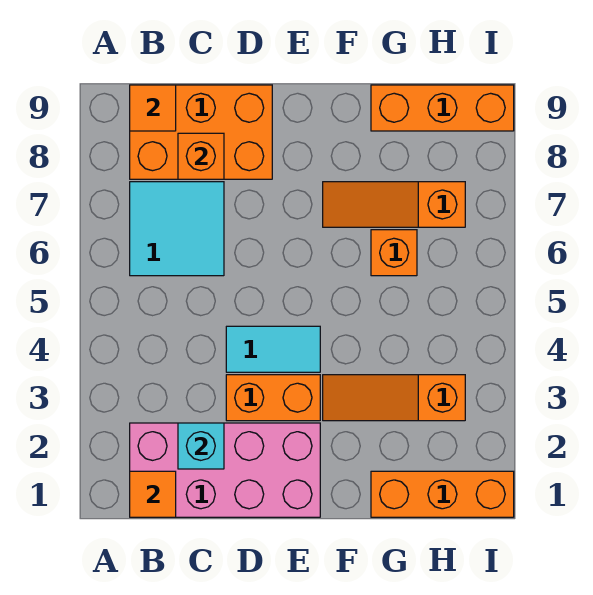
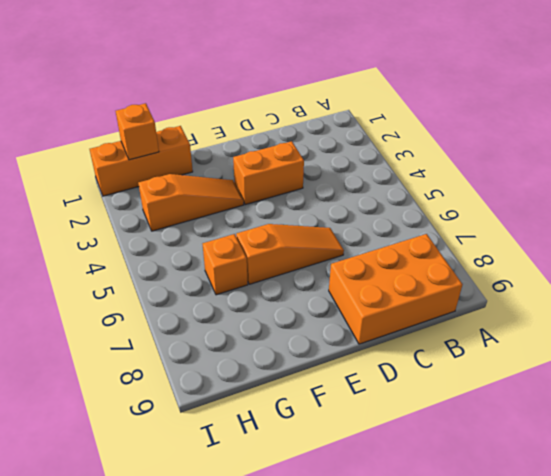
orange slope D6:F6 level 1 top F -> orange slope F7:H7 level 1 top H
orange brick H1 level 2 -> orange brick C8 level 2
none -> pink brick B1:E2 level 1
none -> cyan tile B6:C7 level 1
none -> cyan tile D4:E4 level 1

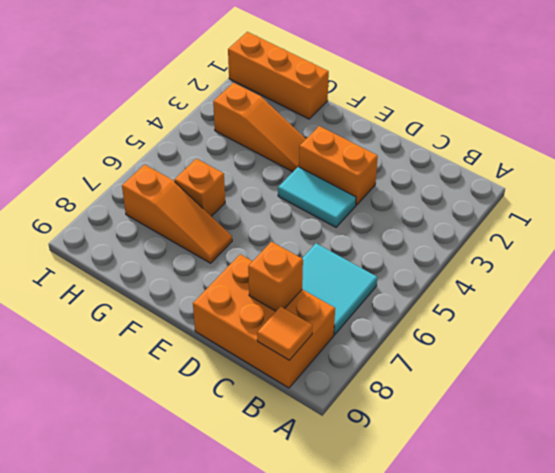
none -> pink brick B1:E2 level 1
none -> orange brick G9:I9 level 1
none -> orange tile B1 level 2

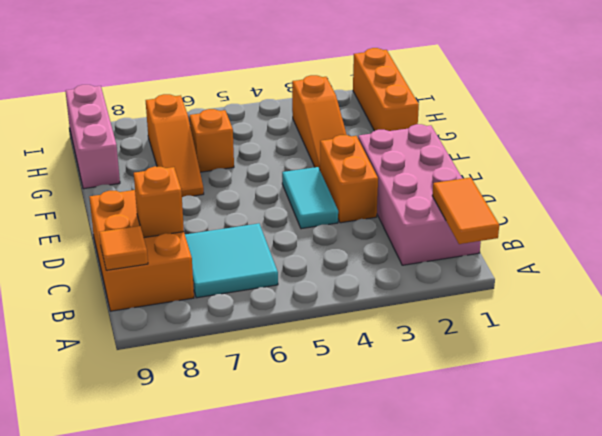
orange tile A1:B1 level 2 -> orange tile B1 level 2
pink brick G9:I9 level 1 -> orange brick G9:I9 level 1
none -> cyan brick C2 level 2

